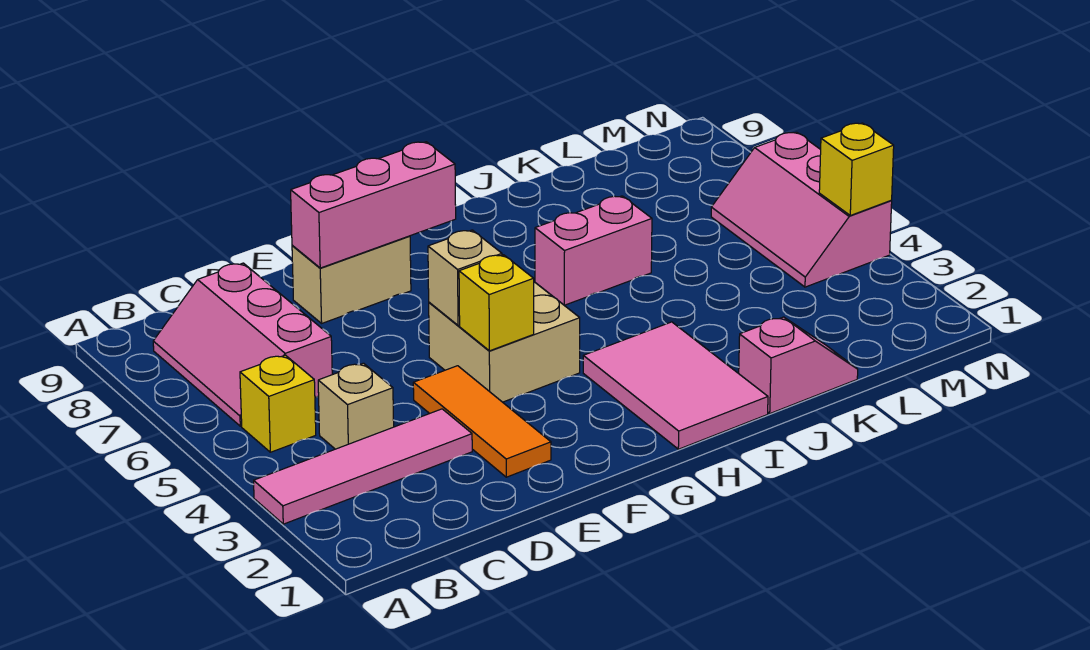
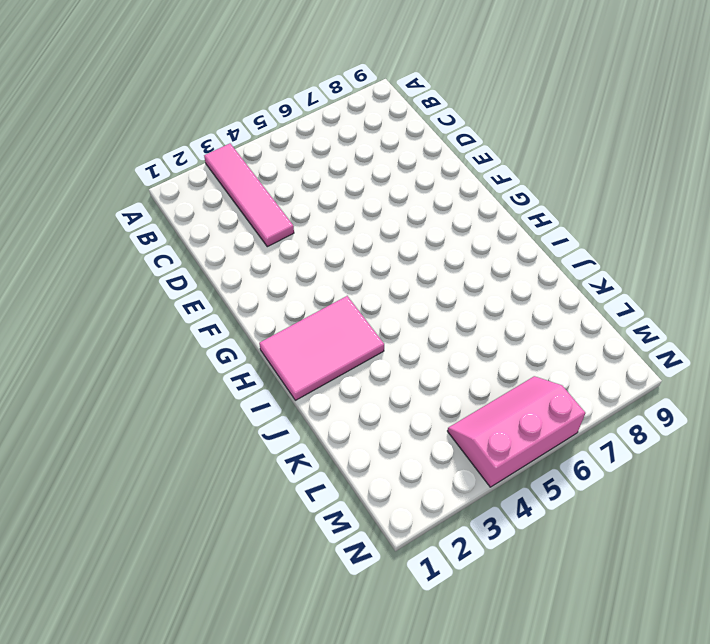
none -> yellow brick B5 level 1
none -> pink slope B6:C8 level 1 top C
none -> tan brick C4 level 1

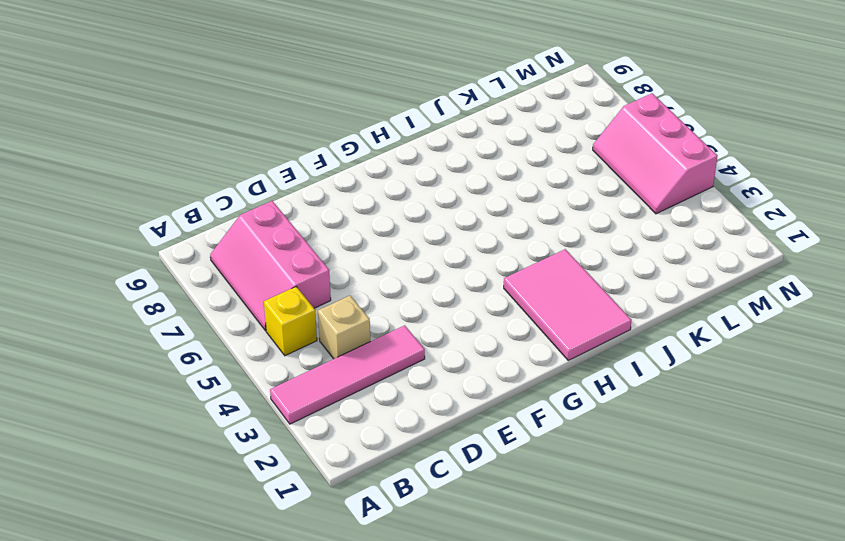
none -> orange tile E2:E4 level 1
none -> tan brick E8:F8 level 1
none -> tan brick F4:G5 level 1

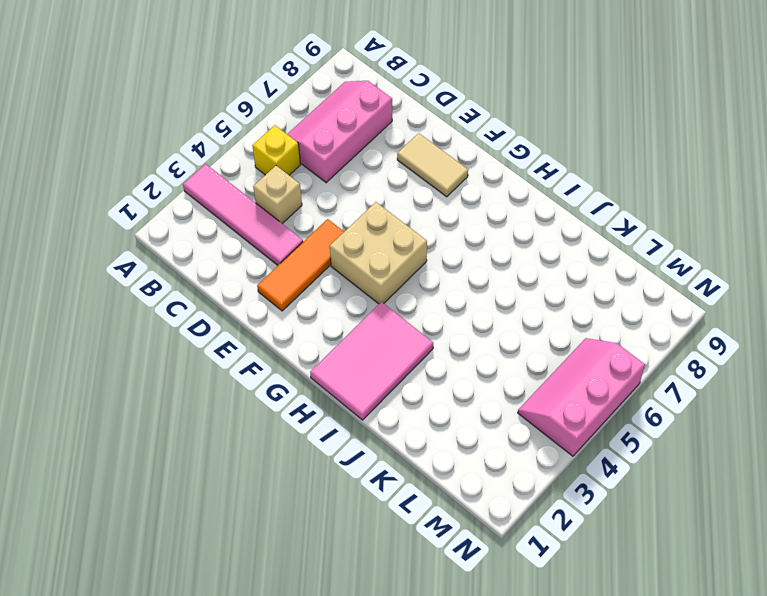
tan tile E8:F8 level 1 -> tan brick E8:F8 level 1
none -> pink brick I6:J6 level 1
none -> pink slope J1:K1 level 1 top J
none -> pink brick E8:G8 level 2

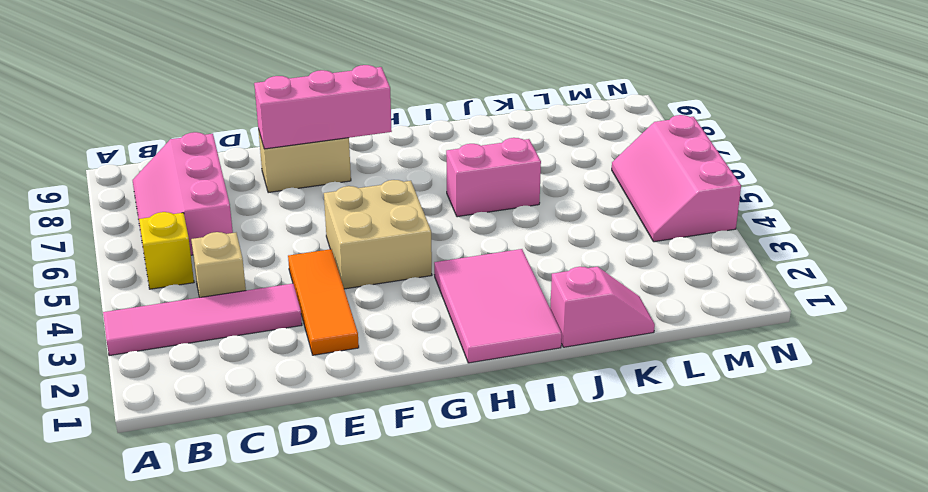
none -> yellow brick F4 level 2
none -> tan brick F5 level 2
none -> yellow brick N4 level 2

